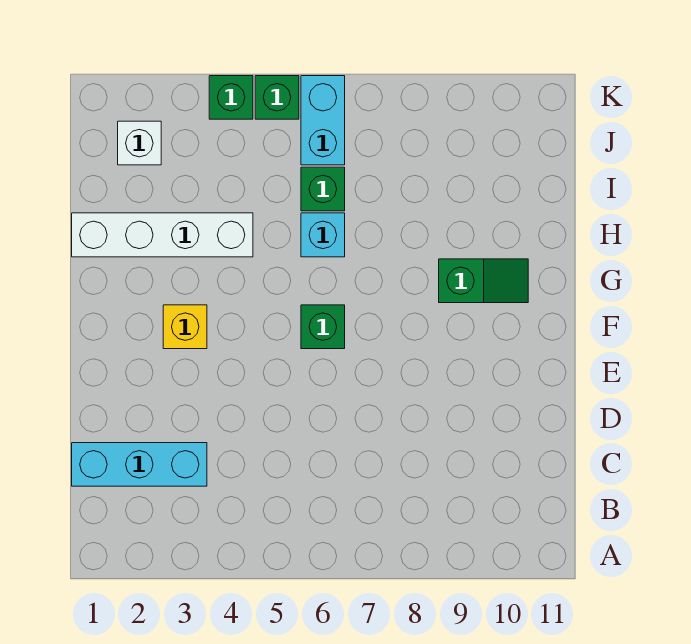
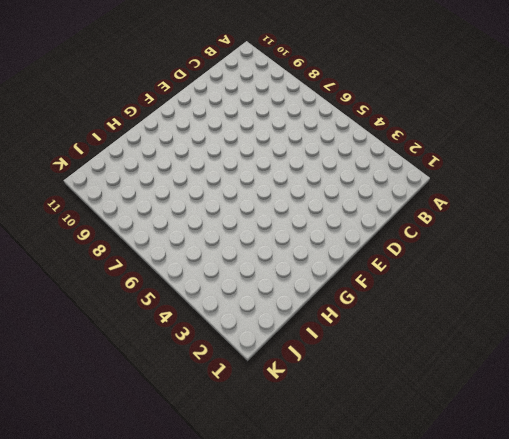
none -> cyan brick C1:C3 level 1
none -> yellow brick F3 level 1

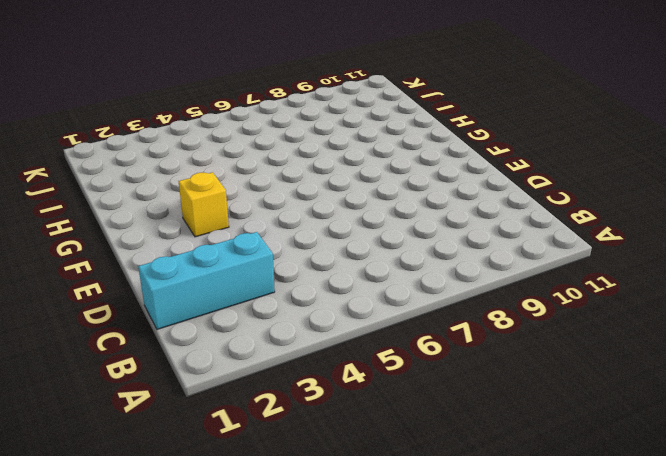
none -> green brick F6 level 1
none -> green slope G9:G10 level 1 top 9

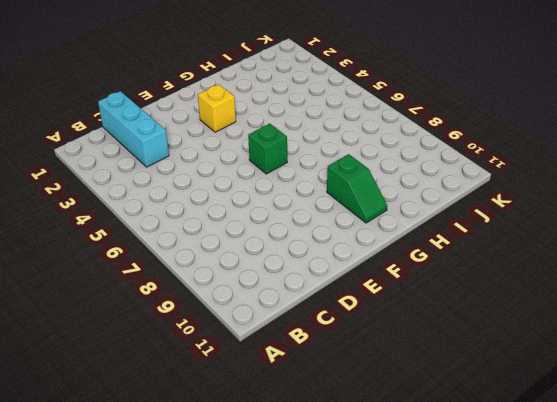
none -> white brick H1:H4 level 1
none -> cyan brick H6 level 1

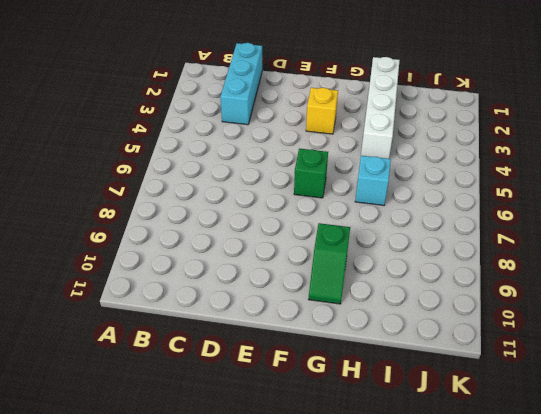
none -> green brick I6 level 1
none -> white brick J2 level 1

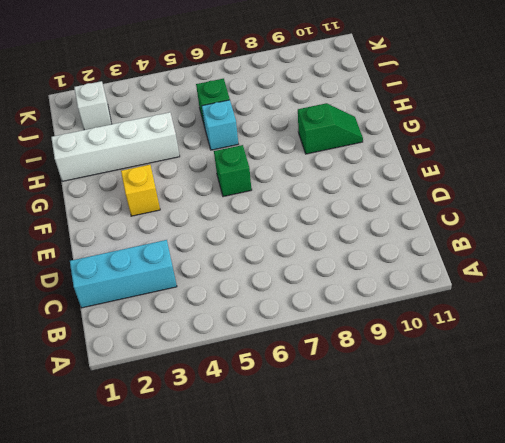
none -> cyan brick J6:K6 level 1
none -> green brick K4 level 1

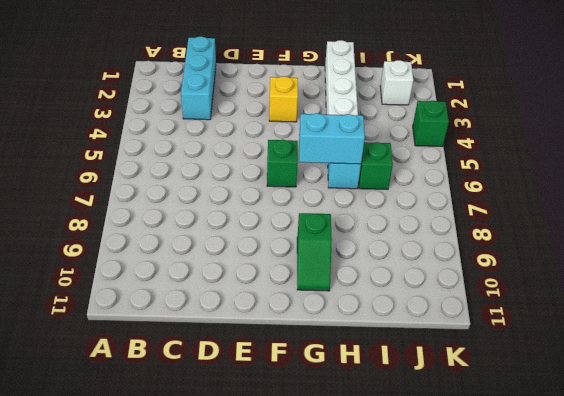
cyan brick G6:H6 level 2 -> cyan brick J6:K6 level 1
none -> green brick K5 level 1

